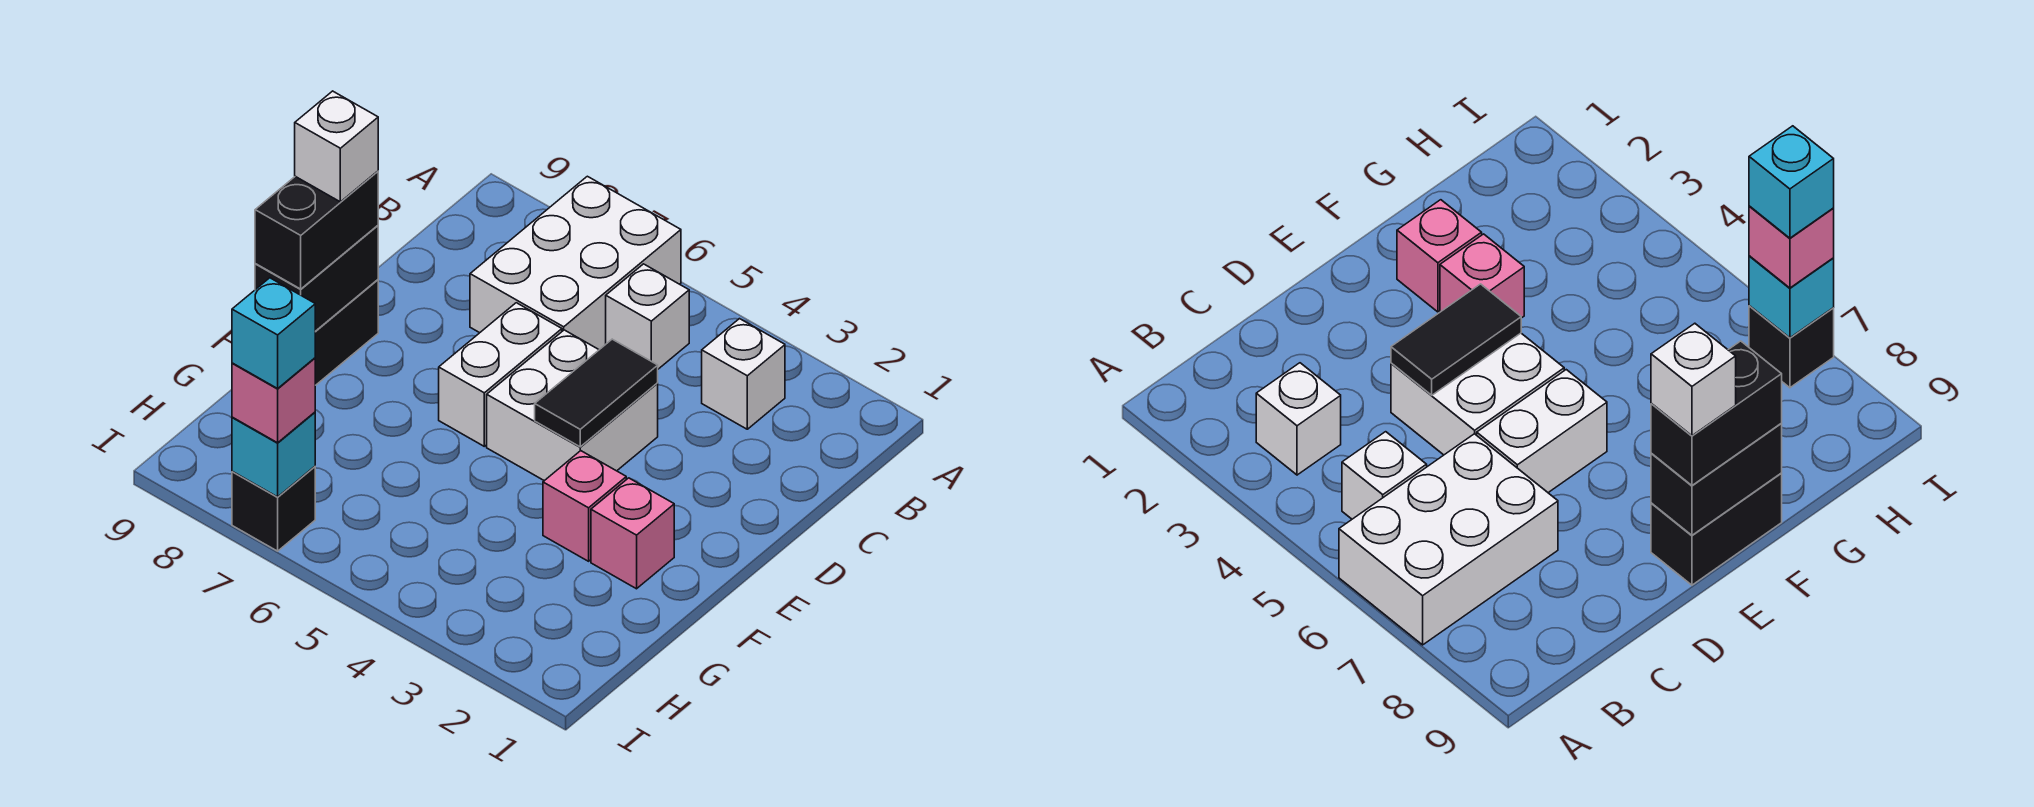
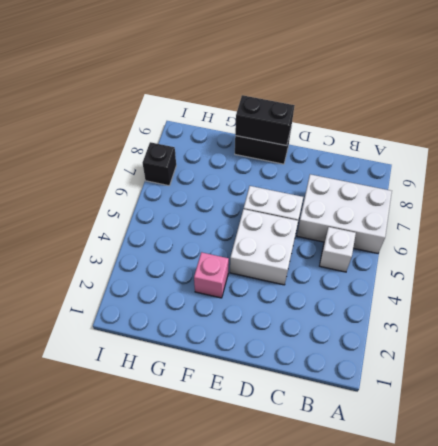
none -> white brick B3 level 1
none -> pink brick F2 level 1
none -> black tile D4:E4 level 2

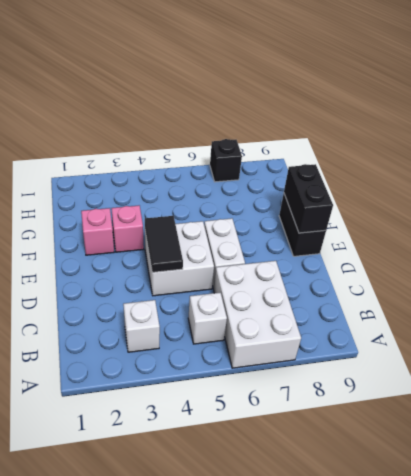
none -> cyan brick I7 level 2
none -> black brick E9:F9 level 3
none -> pink brick I7 level 3

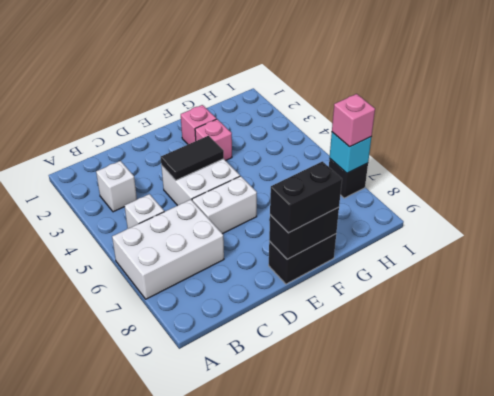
none -> white brick E9 level 4
none -> cyan brick I7 level 4

